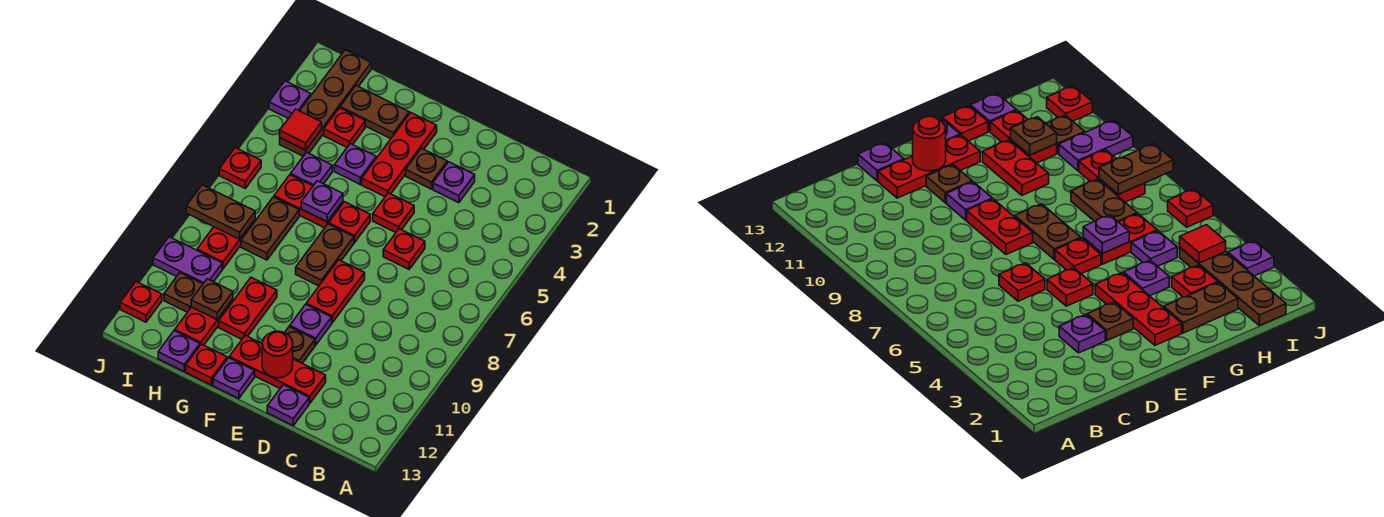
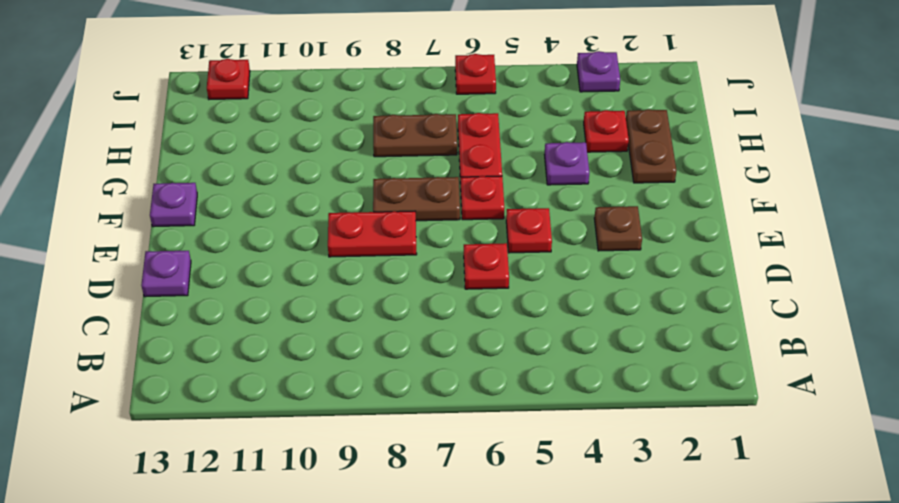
none -> purple plate D3 level 1
none -> red plate D12:F12 level 1
none -> purple plate E10 level 1
none -> brown plate E11 level 1

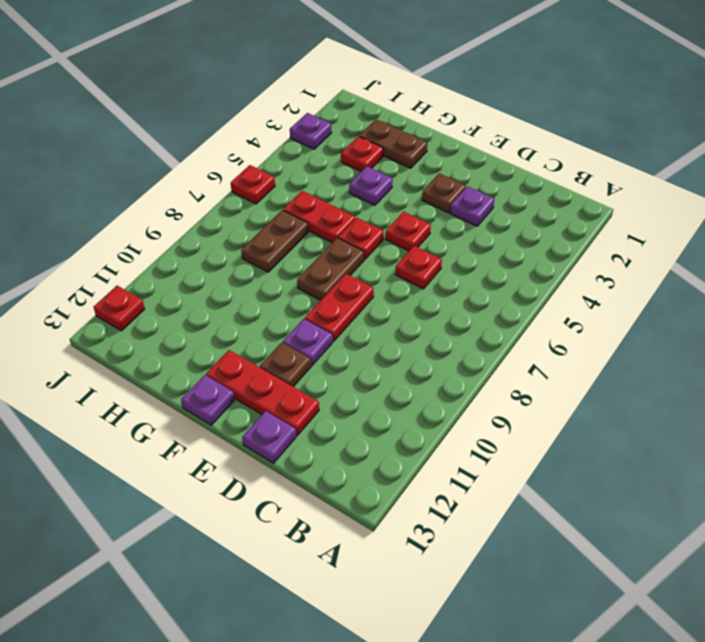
none -> red plate F2:F4 level 1
none -> red plate G10:G11 level 1
none -> red plate G13 level 1
none -> purple plate H5 level 1

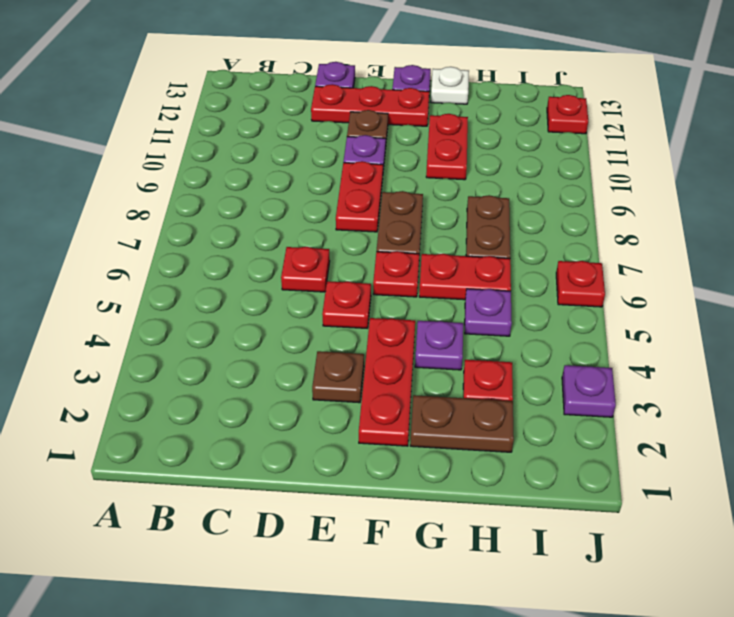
white plate G13 level 1 -> red plate G13 level 1
none -> purple plate D3 level 1
none -> red plate H11:H12 level 1
none -> purple plate H13 level 1
none -> brown plate I1:I4 level 1

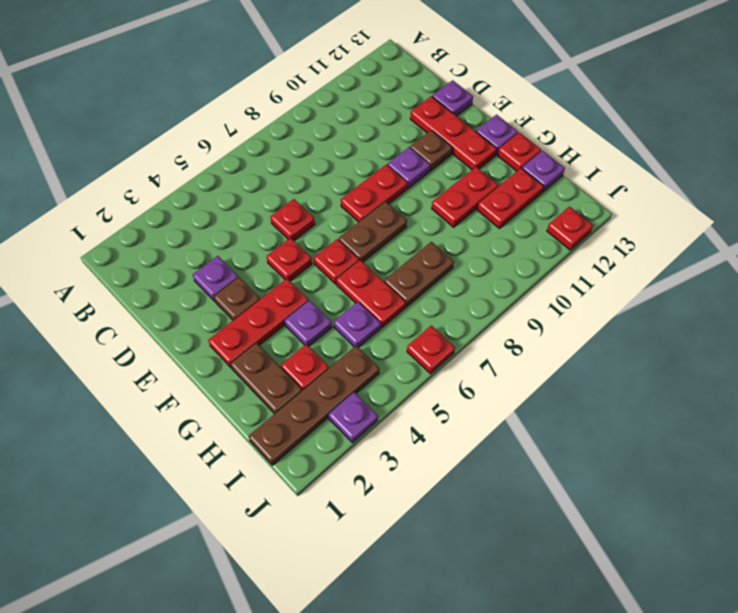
none -> red plate I8:I9 level 1
none -> purple plate I10:J10 level 1
none -> brown plate I11 level 1
none -> red round brick E12 level 2

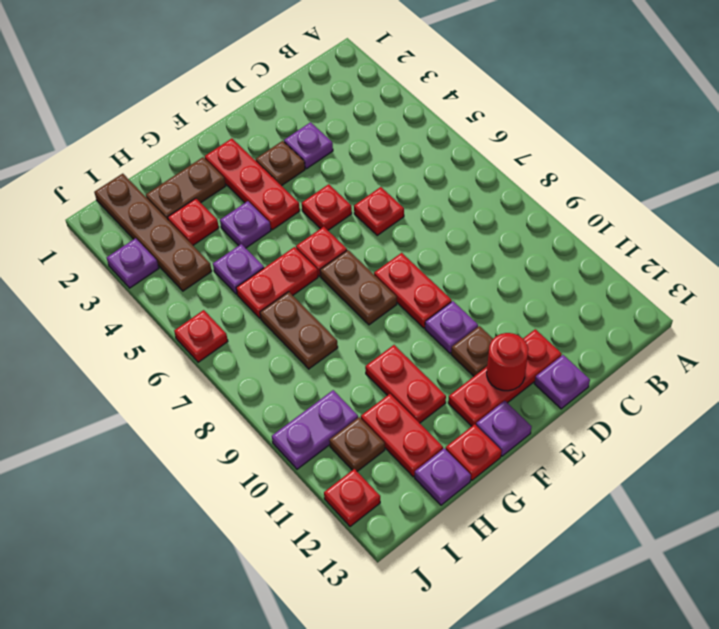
none -> red plate I8:I9 level 1
none -> purple plate G6 level 2
none -> brown plate H11 level 2
none -> red tile I4 level 2

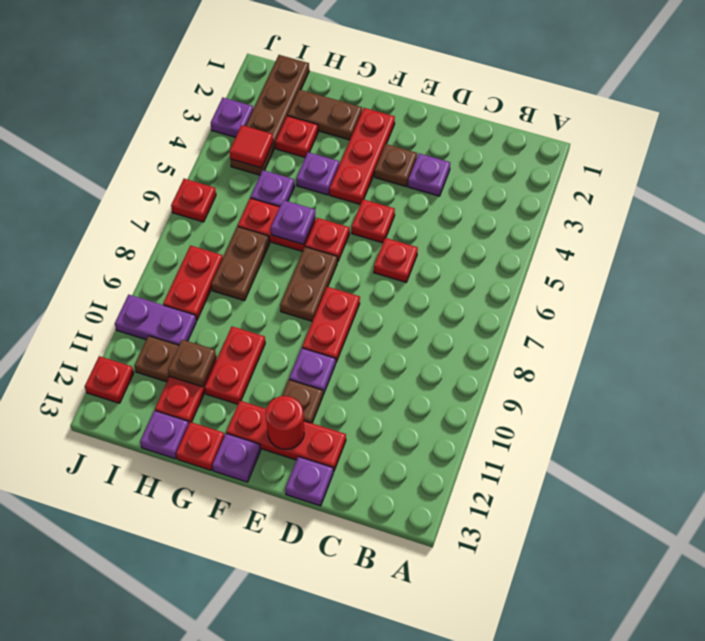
none -> brown plate I8:J8 level 2

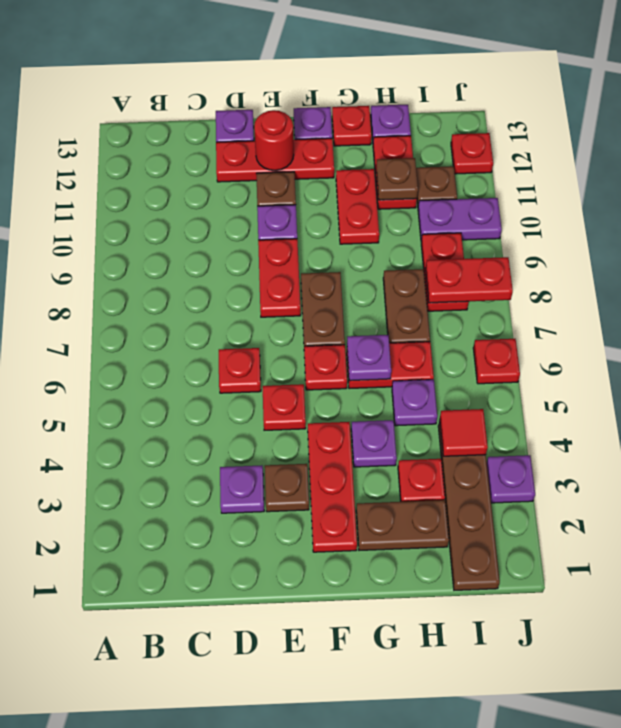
red plate I8:J8 level 2 -> brown plate I8:J8 level 2

